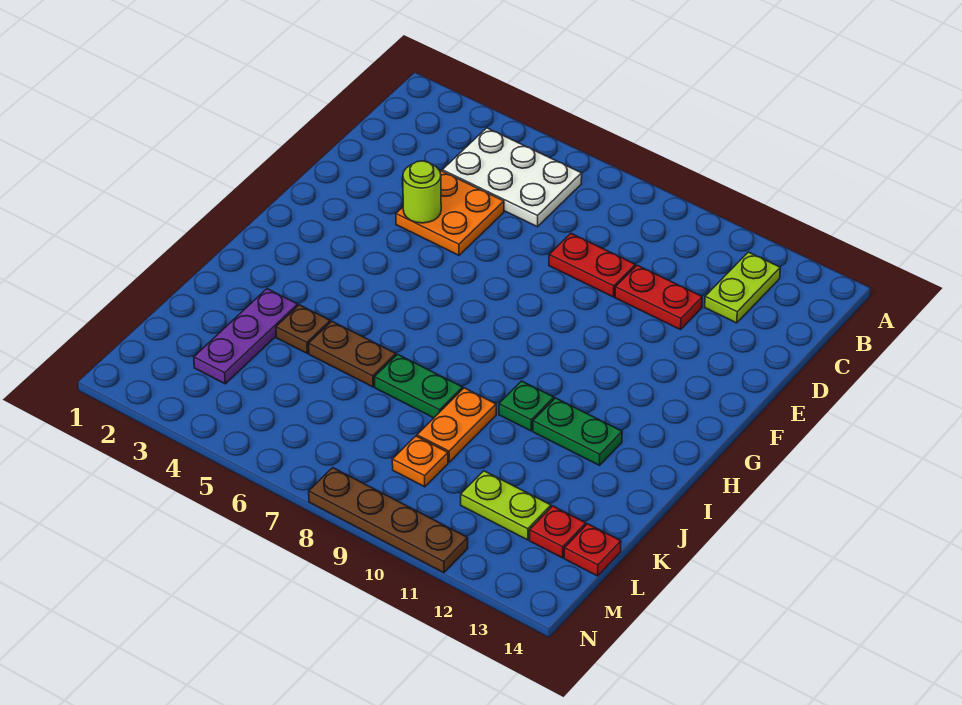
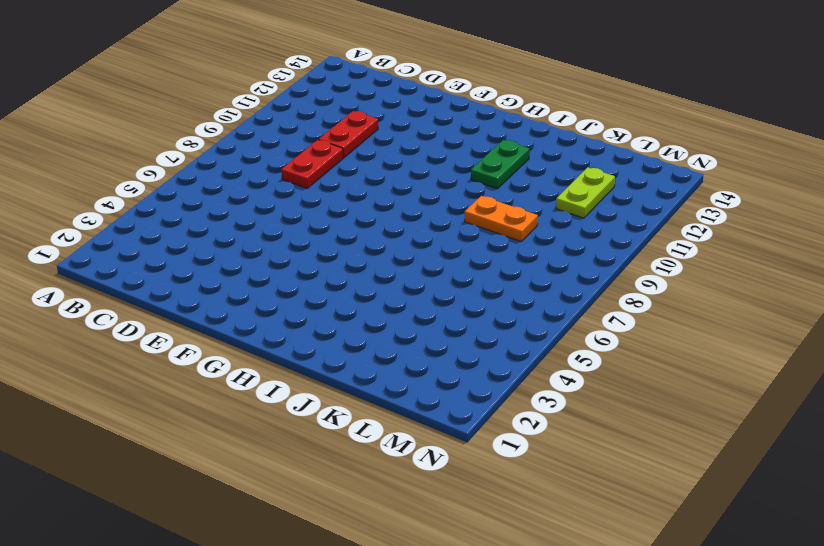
none -> white plate B4:C6 level 1
none -> lime plate B12:C12 level 1
none -> orange plate D4:E5 level 1

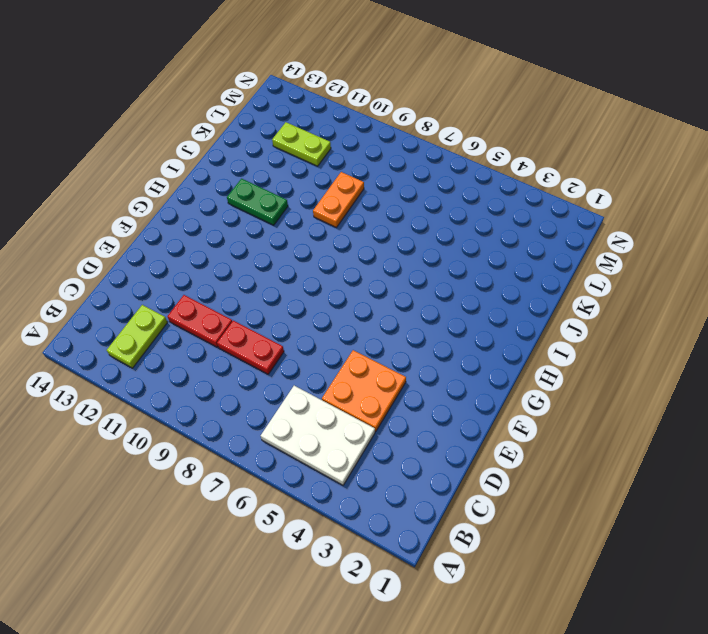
none -> green plate I10 level 1
none -> purple plate J3:L3 level 1
none -> brown plate J4 level 1

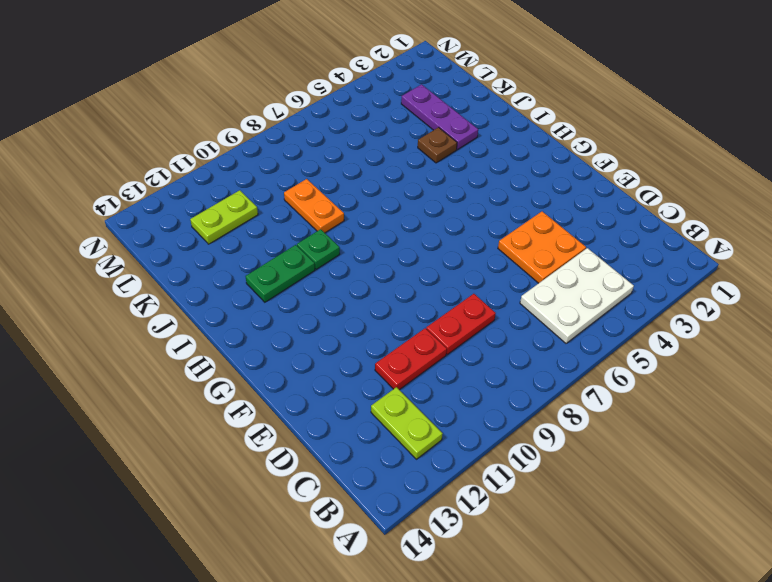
none -> brown plate J5:J6 level 1
none -> green plate J7:J8 level 1
none -> orange plate L9 level 1

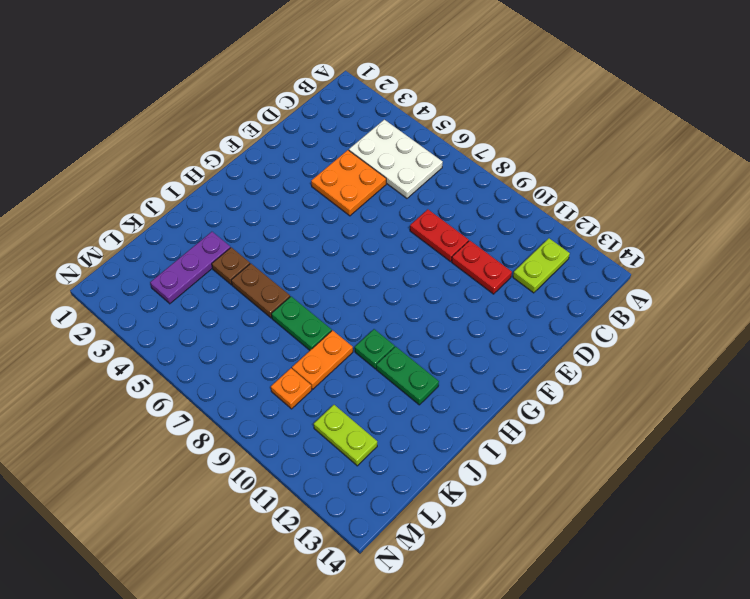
none -> red plate L13 level 1
none -> red plate L14 level 1
none -> brown plate N8:N11 level 1

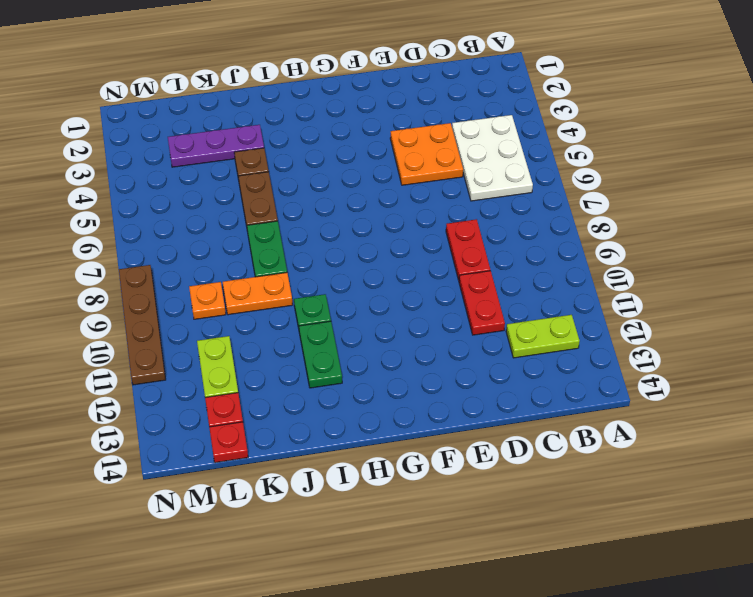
none -> lime round brick E4 level 2

